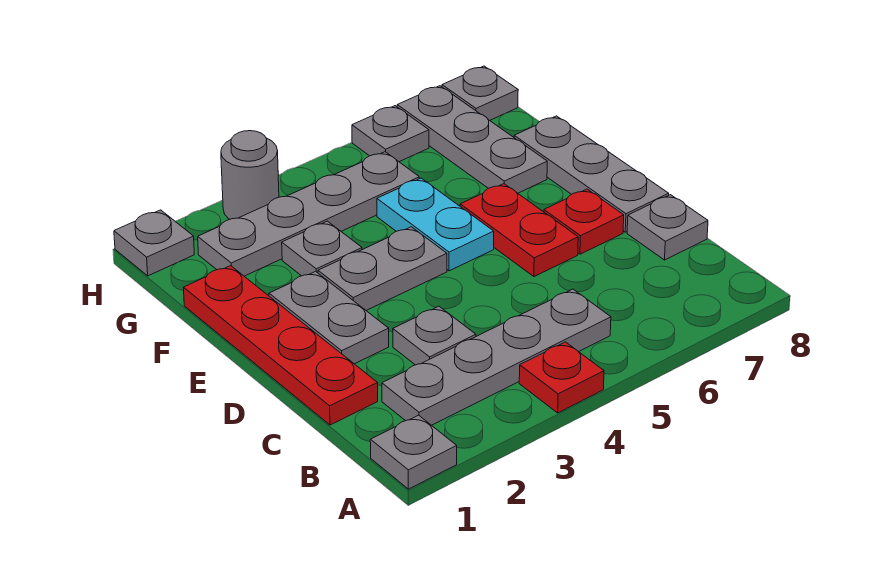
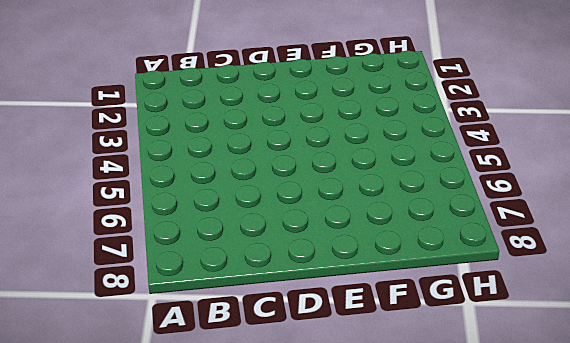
none -> grey plate A1 level 1
none -> red plate A4 level 1
none -> grey plate B2:B5 level 1

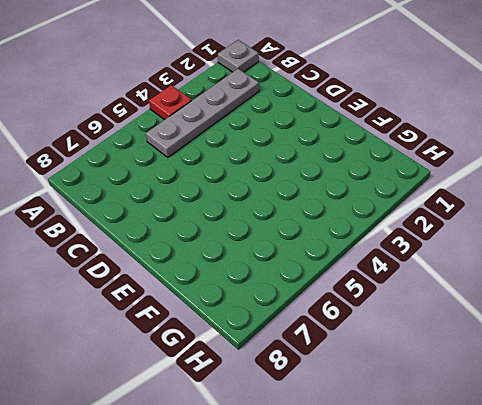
none -> red plate C1:F1 level 1
none -> grey plate C3 level 1
none -> grey plate C8 level 1

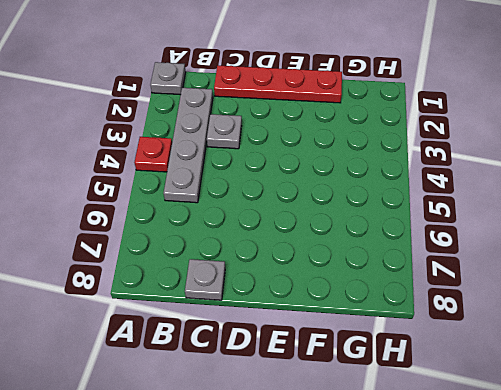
none -> grey plate D2:E2 level 1
none -> red plate D6:E6 level 1
none -> red plate D7 level 1

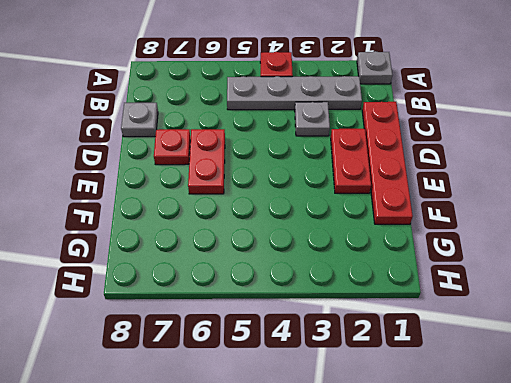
red plate D2:E2 level 1 -> grey plate D2:E2 level 1
none -> grey plate D8:F8 level 1
none -> grey plate E3:E4 level 1
none -> cyan plate E5:F5 level 1

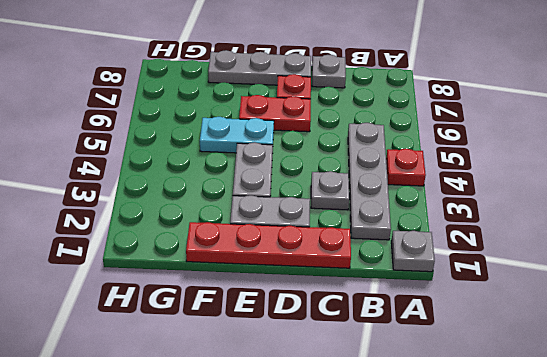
none -> grey plate F3 level 1
none -> grey plate F7:H7 level 1
none -> grey plate G2:G5 level 1

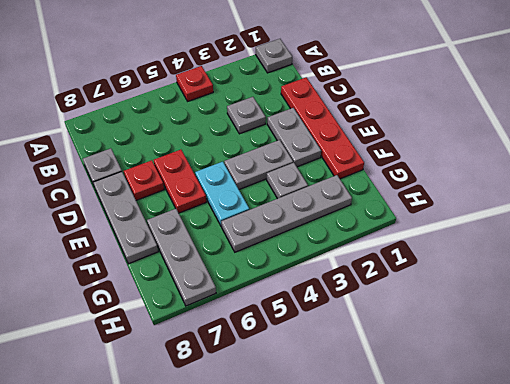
none -> grey plate B2:B5 level 1
none -> grey plate H1 level 1
none -> grey round brick H3 level 1

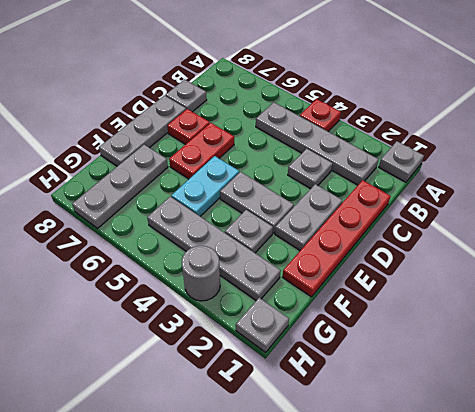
none -> grey plate H6 level 1
none -> grey plate H8 level 1

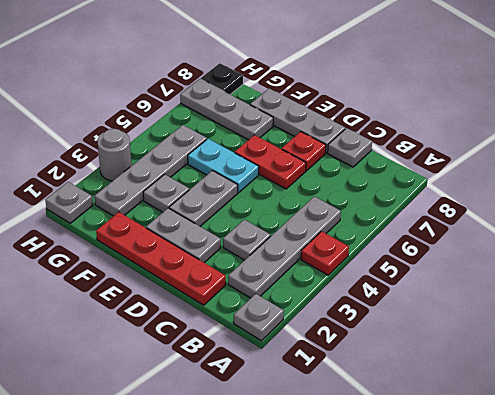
black plate H8 level 1 -> grey plate H8 level 1
none -> grey plate H6 level 1

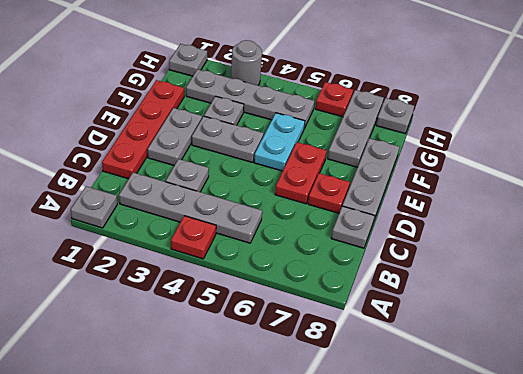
red plate H6 level 1 -> grey plate H6 level 1

